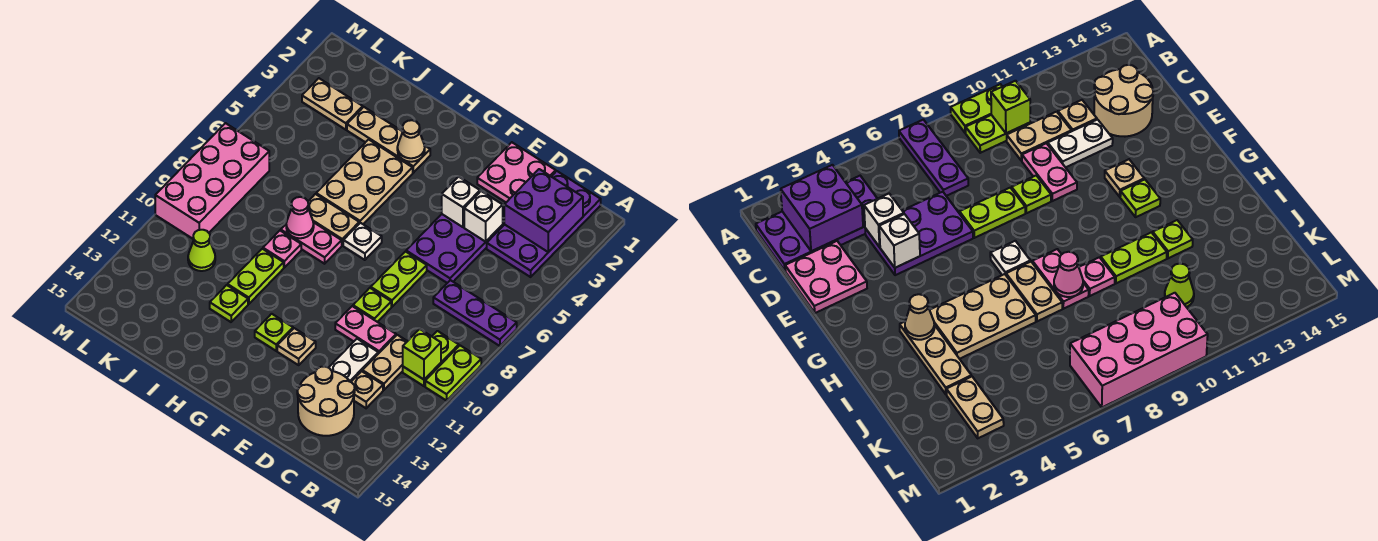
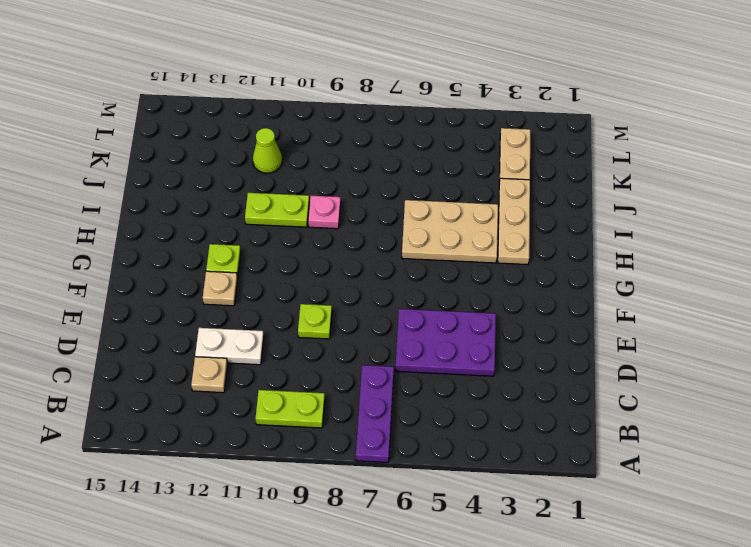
none -> lime plate A9:A10 level 1
none -> purple plate B1:C4 level 1
none -> tan plate C10:C11 level 1
none -> tan round brick C13:D14 level 1

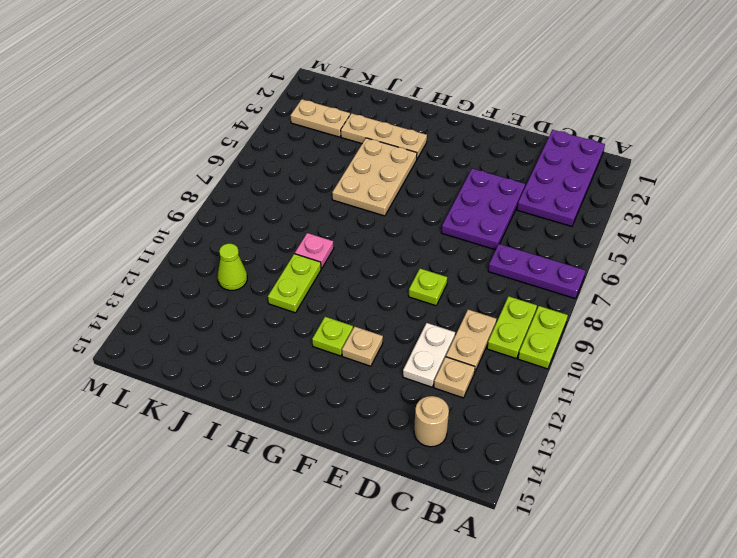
tan round brick C14 level 1 -> tan round brick C13:D14 level 1
none -> pink plate D1:E2 level 1
none -> pink plate D10:E10 level 1
none -> lime plate E7:E8 level 1
none -> white plate G7 level 1

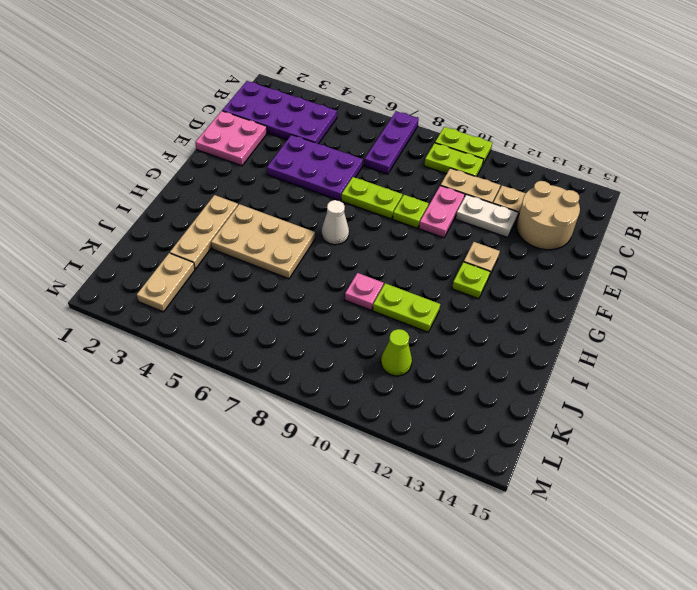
white cone G7 level 1 -> white plate G7 level 1
none -> tan plate H7:I7 level 1
none -> pink plate H8:I8 level 1
none -> lime plate I12 level 1
none -> pink brick L7:M10 level 1

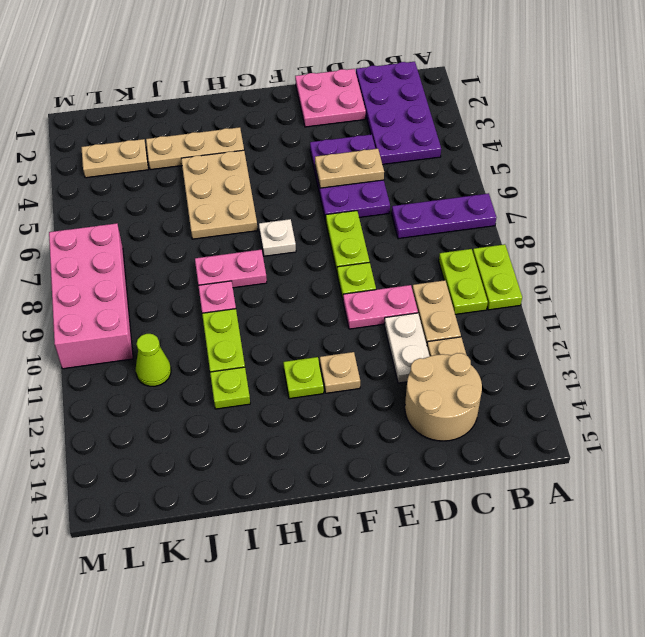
tan plate D5:E5 level 2 -> tan plate H7:I7 level 1
none -> purple brick B2:C3 level 2
none -> lime brick B10 level 2
none -> white brick D4 level 2
none -> white brick E4 level 2

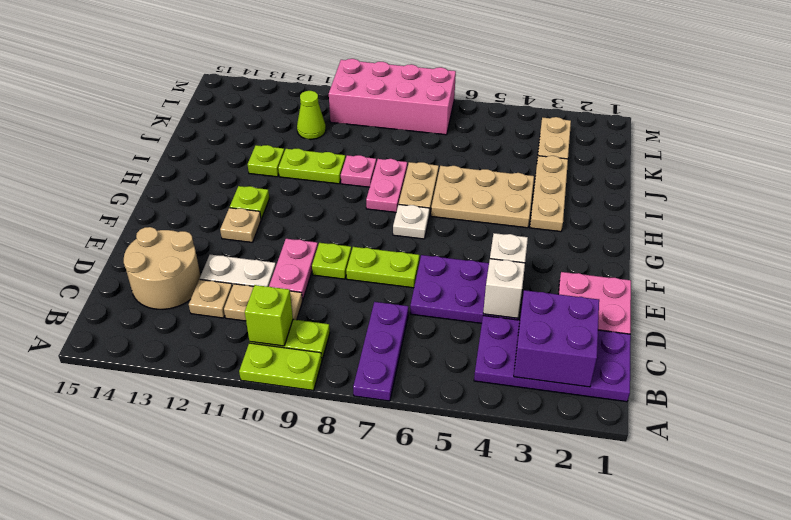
none -> tan cone H3 level 2
none -> pink cone I8 level 2

